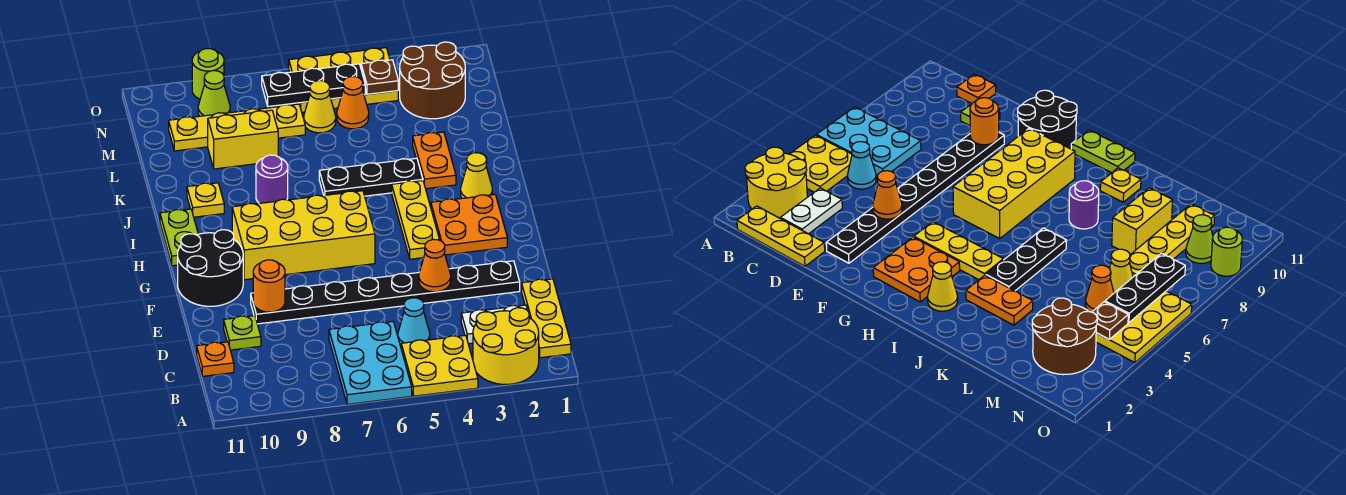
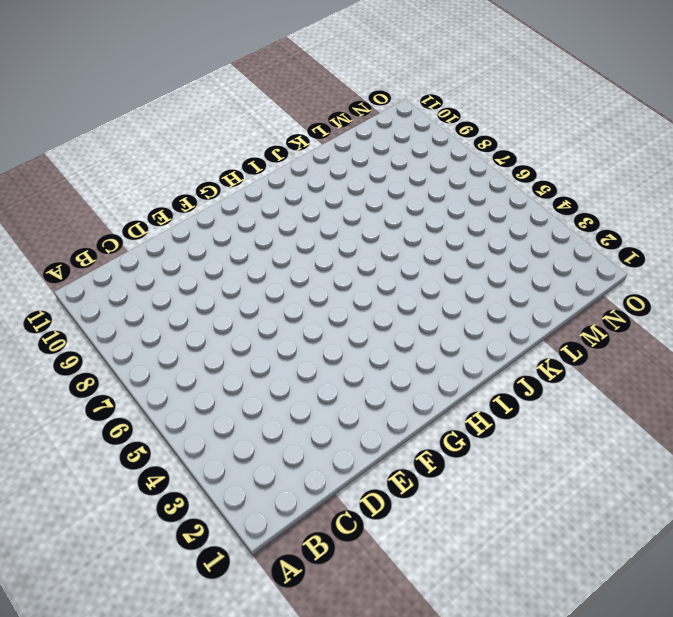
none -> yellow round brick A2:B3 level 1
none -> yellow plate A4:B5 level 1
none -> cyan plate A6:C7 level 1
none -> yellow plate B1:D1 level 1

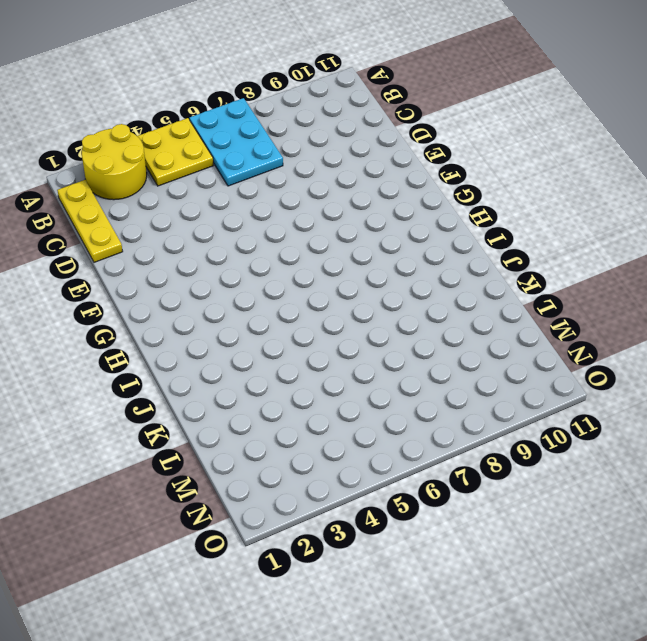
none -> white plate C2:C3 level 1
none -> cyan cone C5 level 1
none -> orange plate C11 level 1
none -> lime plate D10 level 1

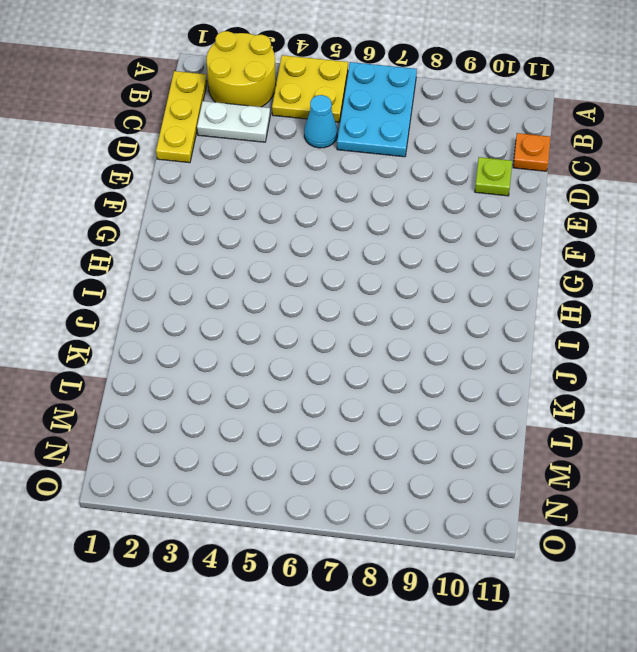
none -> black plate E2:E9 level 1
none -> black round brick F10:G11 level 1
none -> orange plate G2:H3 level 1
none -> yellow plate G4:I4 level 1

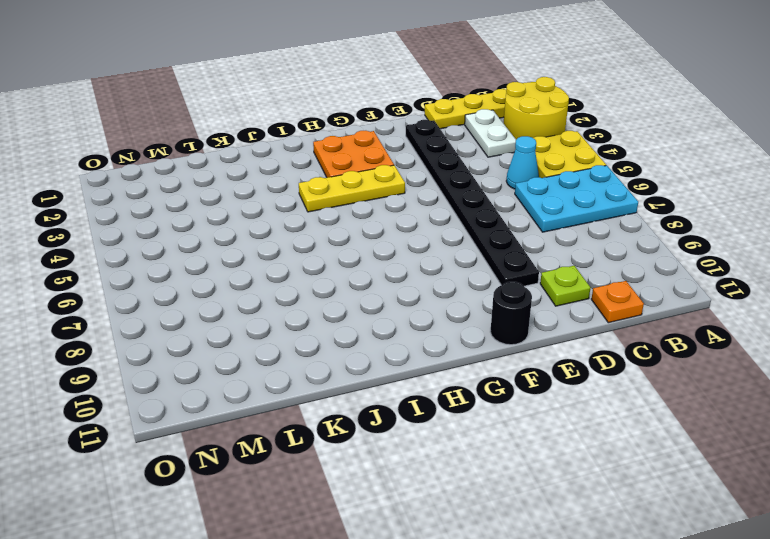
black round brick F11 level 1 -> black round brick F10:G11 level 1
none -> yellow brick G6:H9 level 1
none -> lime plate H11:I11 level 1
none -> yellow cone I2 level 1
none -> orange plate J3:K3 level 1

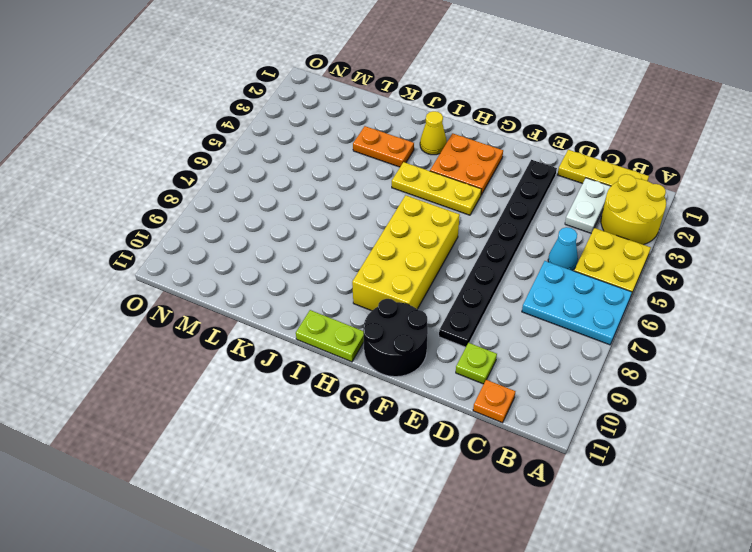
none -> black plate J4:J6 level 1
none -> purple round brick J8 level 1
none -> yellow plate J10 level 1
none -> yellow brick L8:L9 level 1

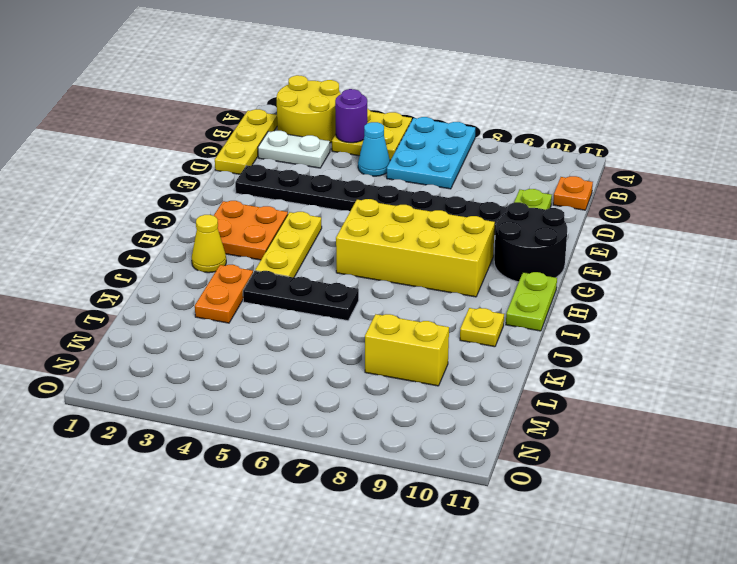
purple round brick B4 level 2 -> purple round brick J8 level 1
none -> brown round brick M2:N3 level 1
none -> orange cone M5 level 1
none -> yellow cone M6 level 1
none -> yellow plate M7:M10 level 1

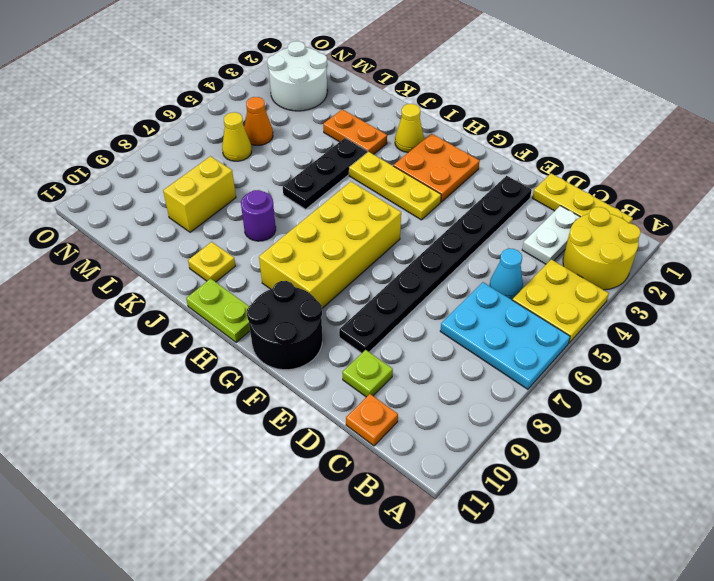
white round brick M2:N3 level 1 -> brown round brick M2:N3 level 1
none -> yellow plate M7:M10 level 1
none -> yellow plate N4:O6 level 1
none -> lime cone N9 level 1
none -> lime round brick O9 level 1

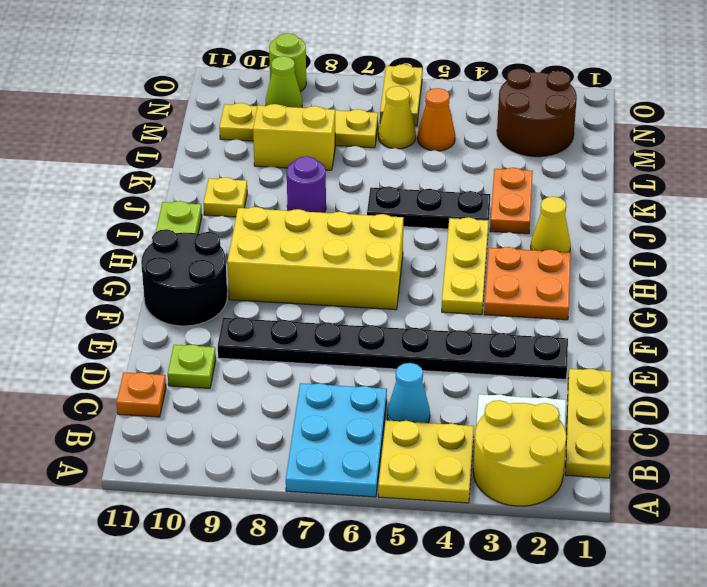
yellow plate N6:O6 level 1 -> yellow plate N4:O6 level 1
none -> orange cone E4 level 2
none -> orange round brick E9 level 2
none -> brown plate N4 level 2
none -> black plate N5:N7 level 2

